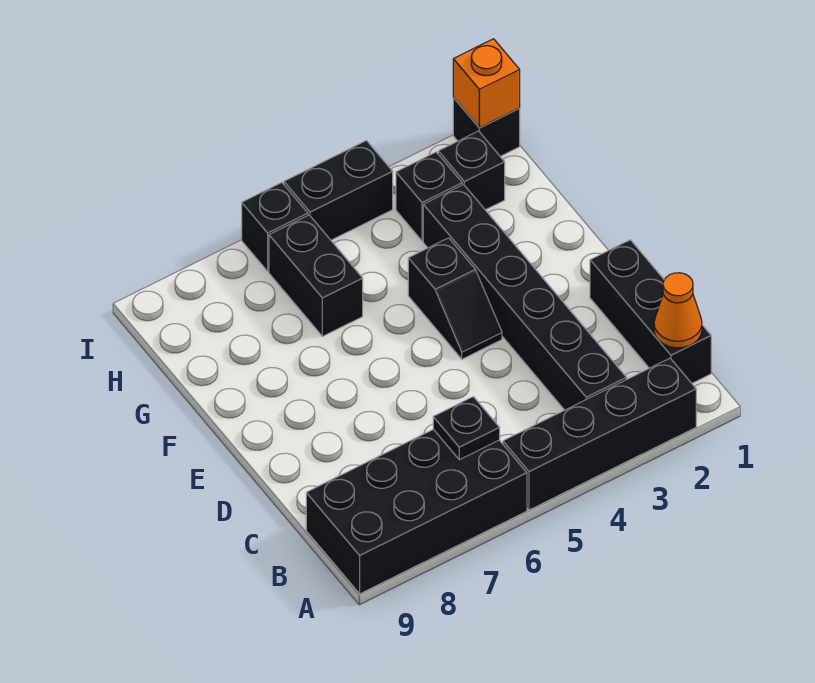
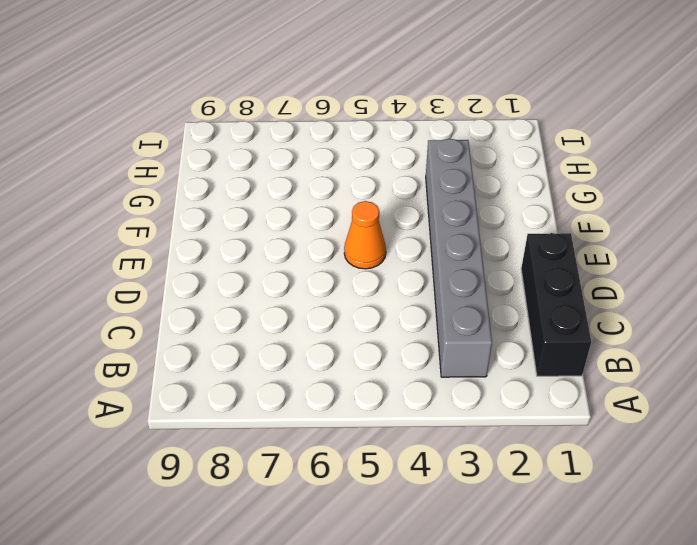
grey brick B3:G3 level 1 -> black brick B3:G3 level 1
orange cone E5 level 1 -> orange cone B1 level 2
none -> black brick A2:A5 level 1
none -> black brick A6:B9 level 1
none -> black slope E4:F4 level 1 top F

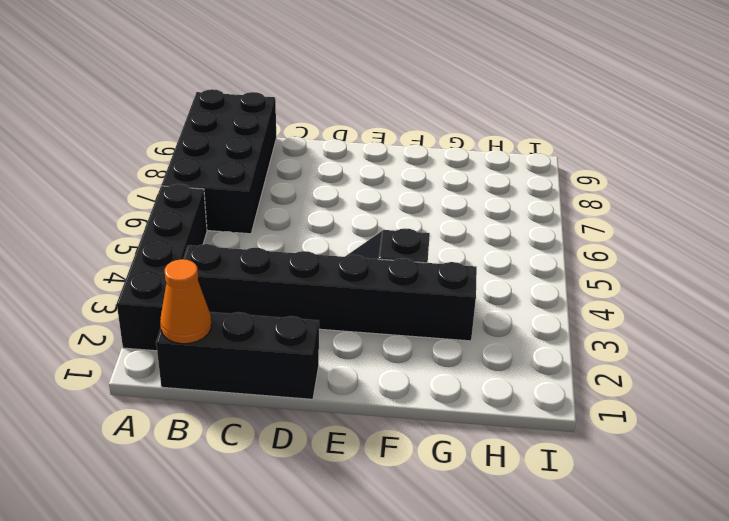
none -> black brick G6:H6 level 1
none -> black brick H2 level 1
none -> black brick H3 level 1

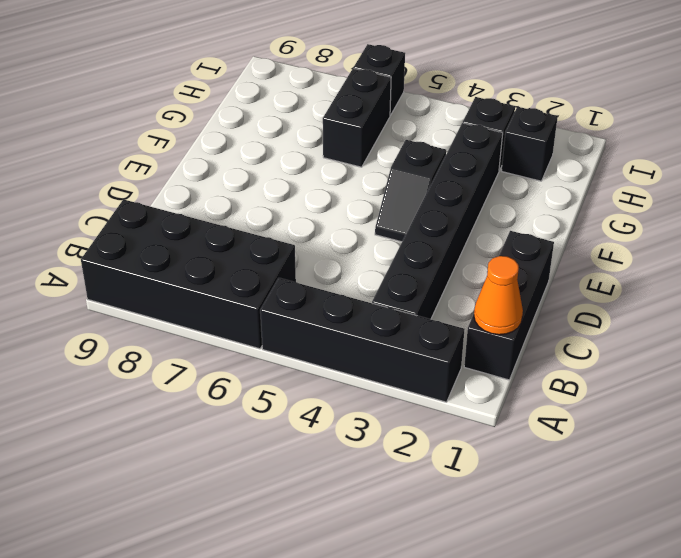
none -> black brick I1 level 1
none -> black brick I4:I5 level 1
none -> black plate B6 level 2

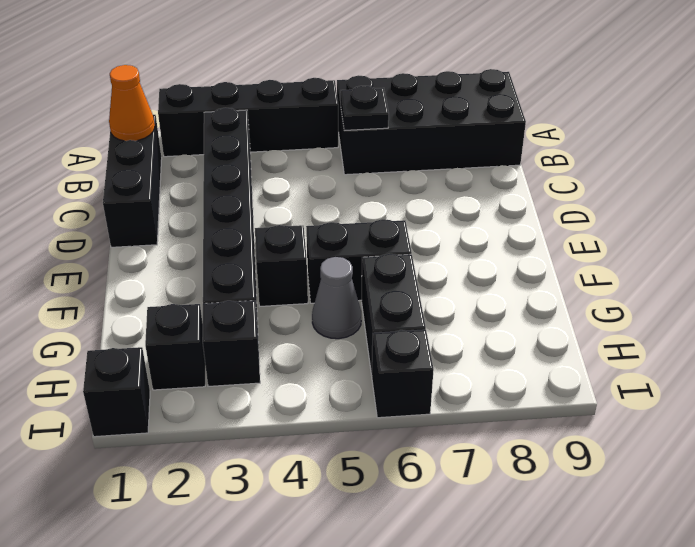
black brick F5:F6 level 1 -> black brick I4:I5 level 1
grey cone G5 level 1 -> none
none -> orange brick I1 level 2

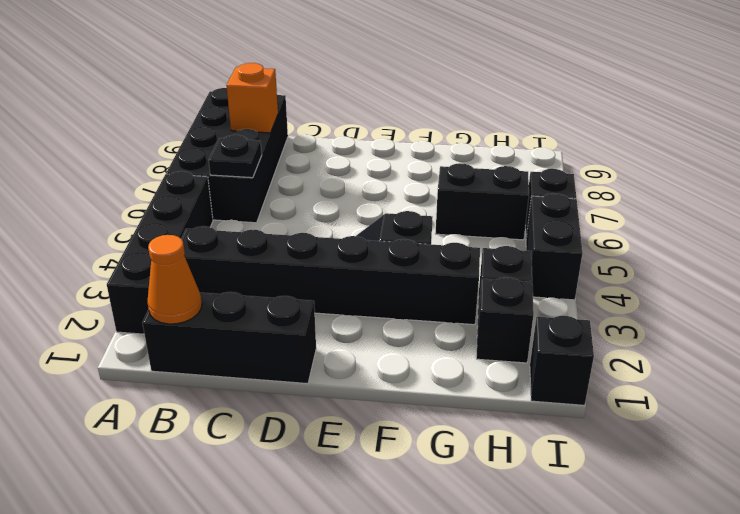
orange brick B8 level 2 -> orange brick I1 level 2

